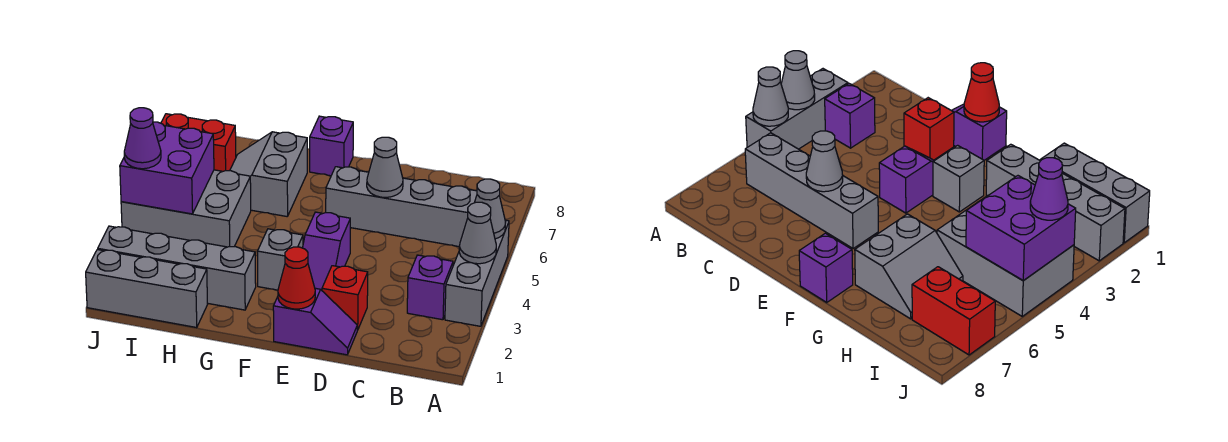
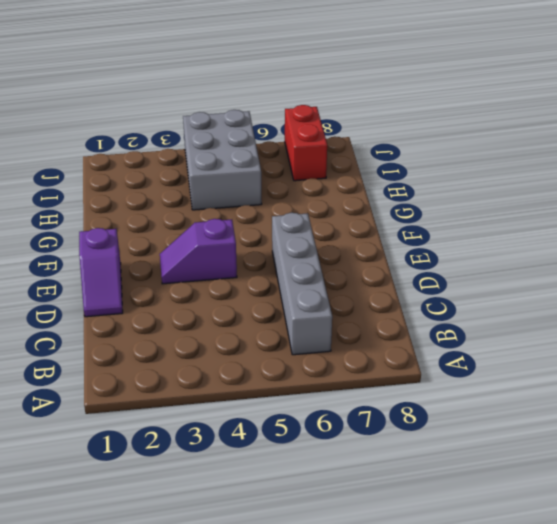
none -> grey brick A3:A5 level 1
none -> purple brick B3 level 1
none -> red brick D2 level 1

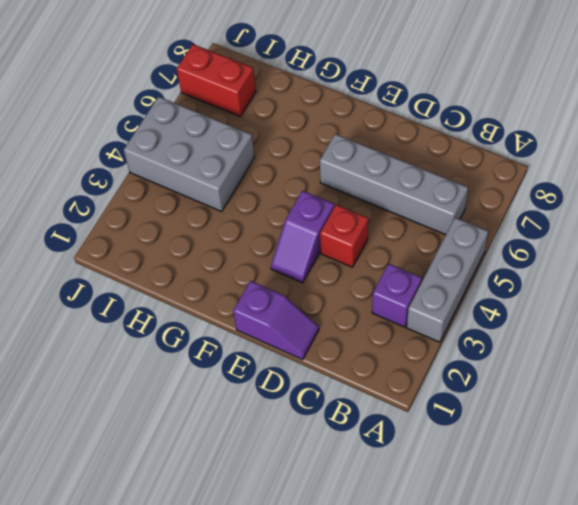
red brick D4 level 1 -> red brick D2 level 1
none -> grey brick F3 level 1
none -> purple brick F8 level 1
none -> grey brick G2:J2 level 1

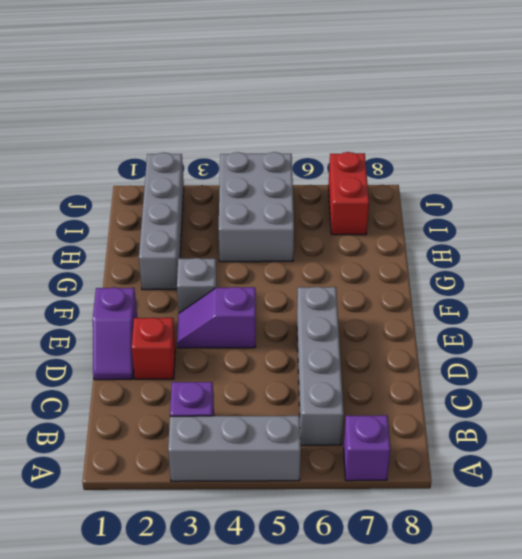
purple brick A7 level 1 -> purple brick F8 level 1
none -> grey slope G6:H7 level 1 top G
none -> grey brick H1:J1 level 1
none -> grey cone A4 level 2

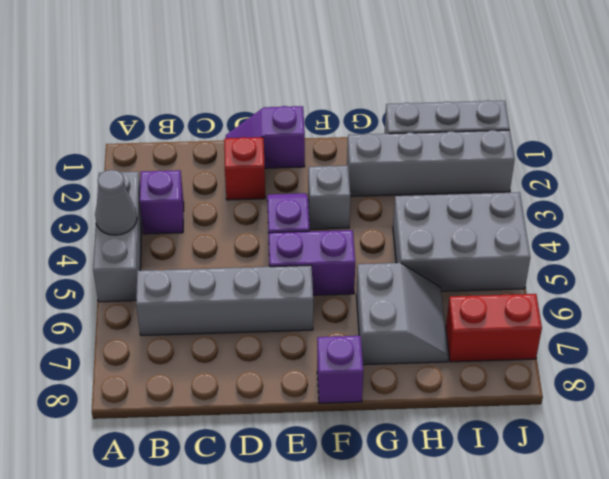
purple brick E5:F5 level 1 -> none
none -> grey cone A5 level 2
none -> grey cone D6 level 2
none -> red cone E1 level 2

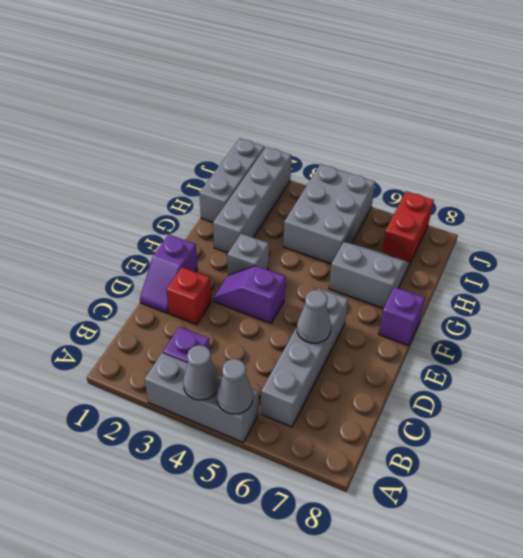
none -> red cone E1 level 2
none -> purple brick I4:J5 level 2
none -> purple cone J4 level 3

